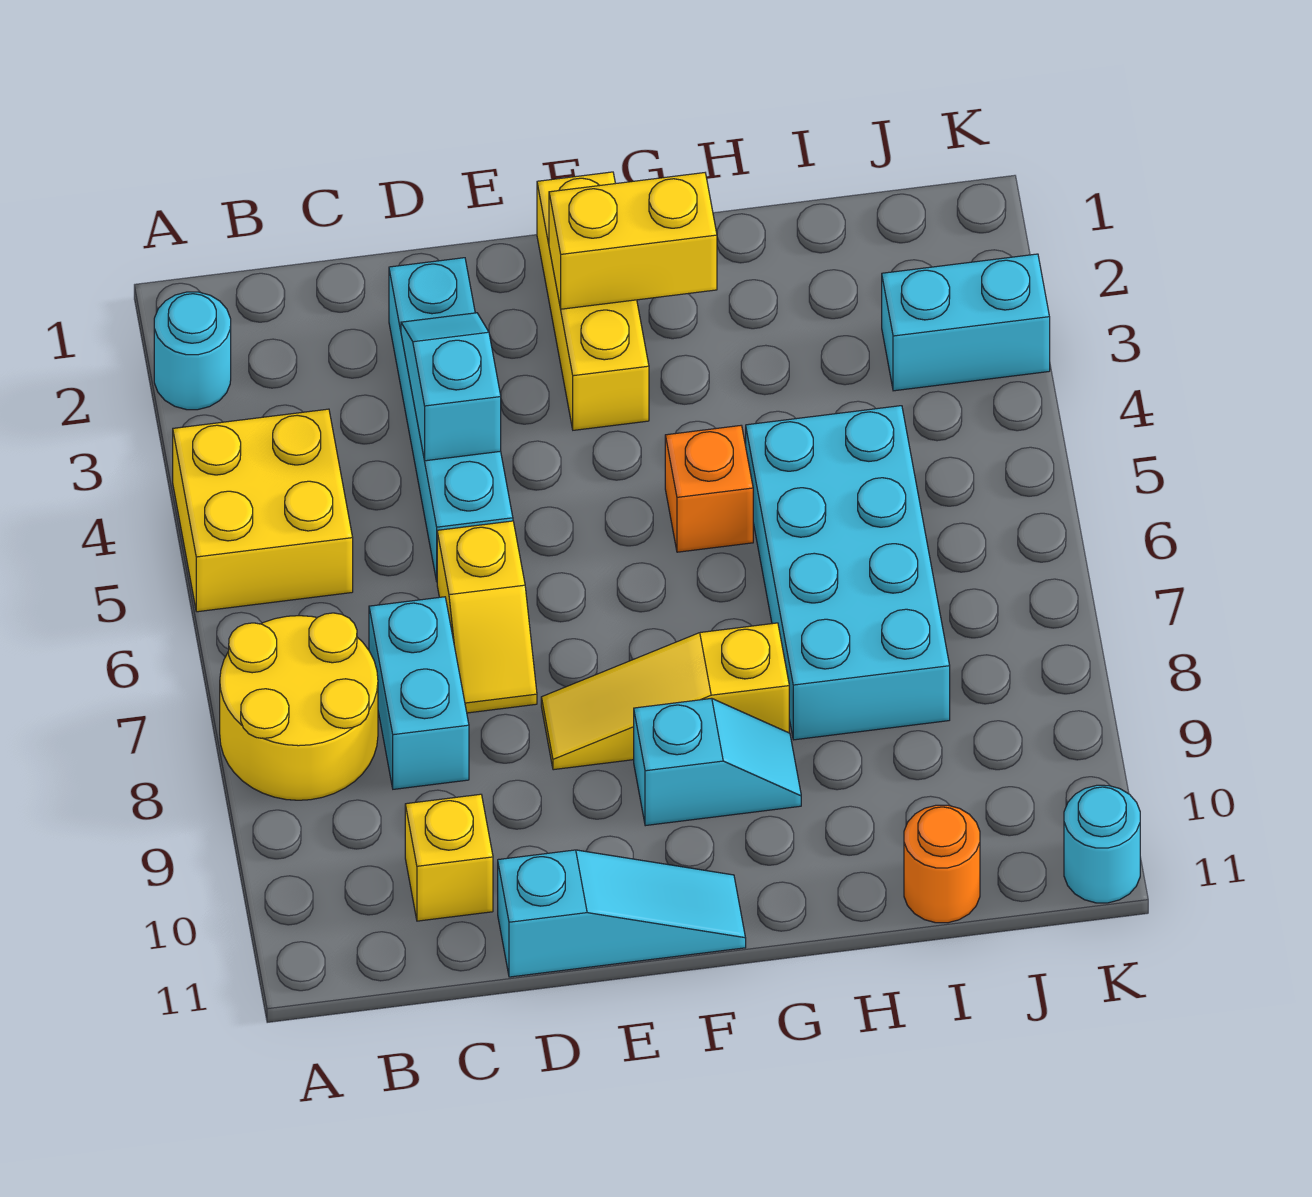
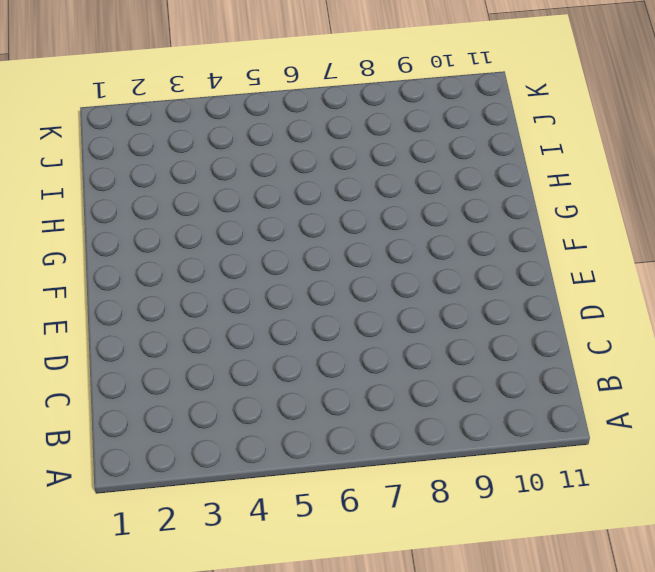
none -> cyan round brick A2 level 1
none -> yellow brick A4:B5 level 1
none -> yellow round brick A7:B8 level 1

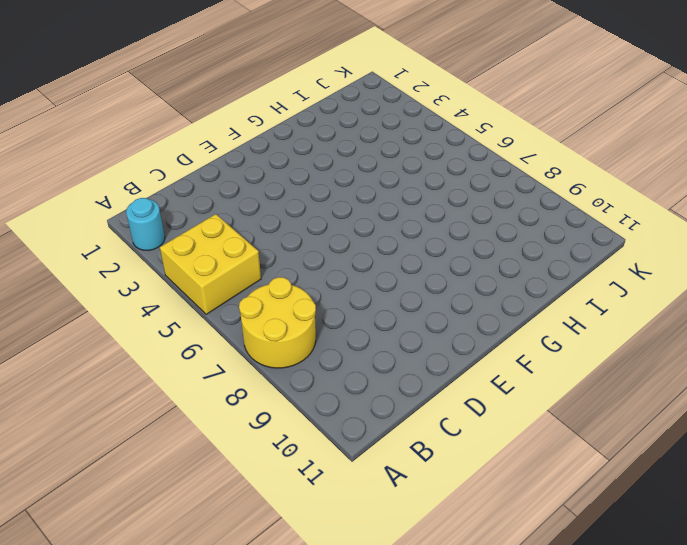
none -> cyan brick C7:C8 level 1
none -> yellow brick C10 level 1
none -> cyan brick D2:D5 level 1

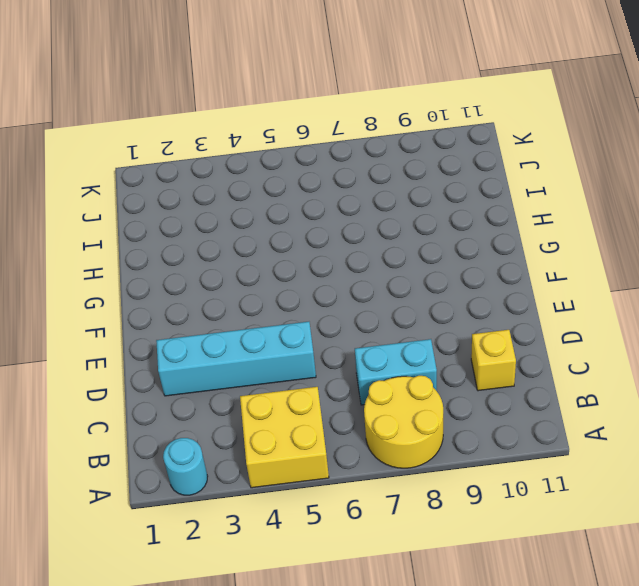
none -> yellow slope D6:D7 level 1 top 6
none -> cyan slope D11:F11 level 1 top D
none -> yellow slope E8:G8 level 1 top G

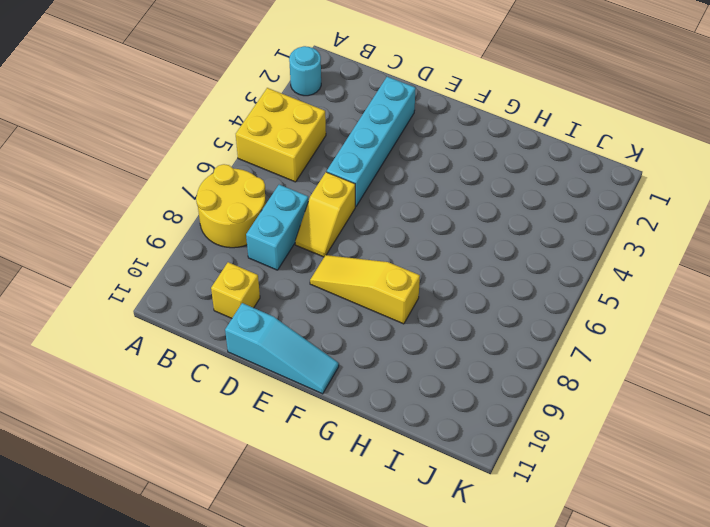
none -> yellow brick F1:F3 level 1
none -> cyan slope F9:G9 level 1 top F
none -> orange brick G5 level 1

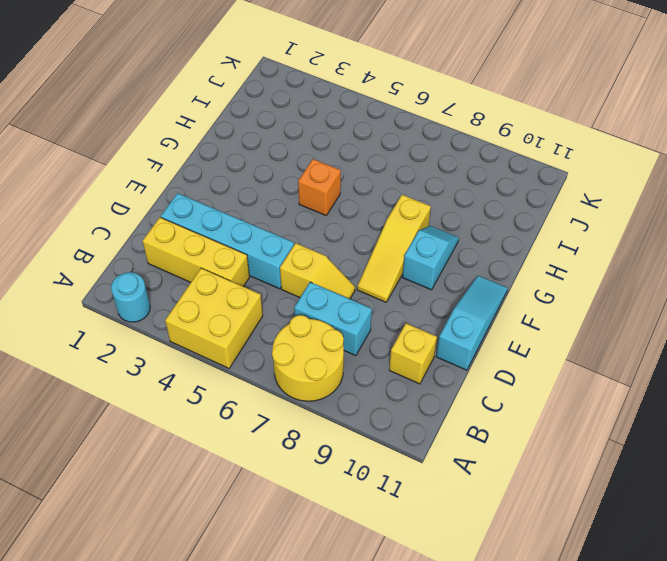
yellow brick C2:C4 level 1 -> yellow brick F1:F3 level 1
none -> cyan brick H5:I8 level 1
none -> orange round brick I11 level 1
none -> cyan brick J3:K3 level 1

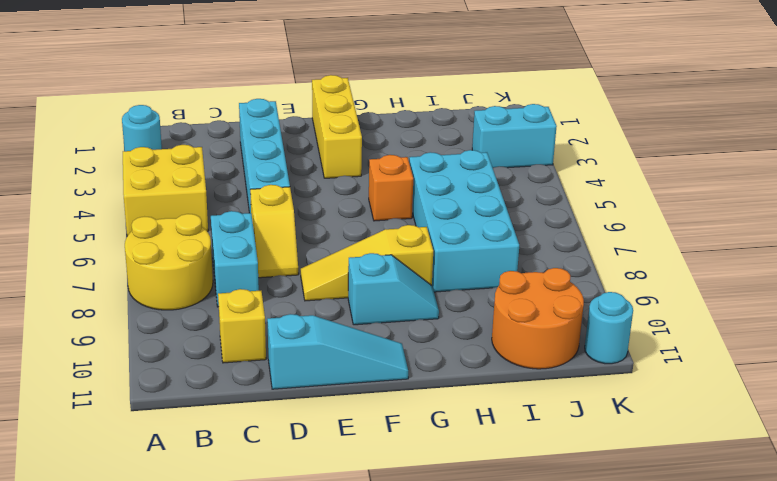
orange round brick I10:J11 level 1 -> orange round brick I11 level 1
none -> cyan slope D3:D4 level 2 top 4
none -> yellow brick F2:G2 level 2

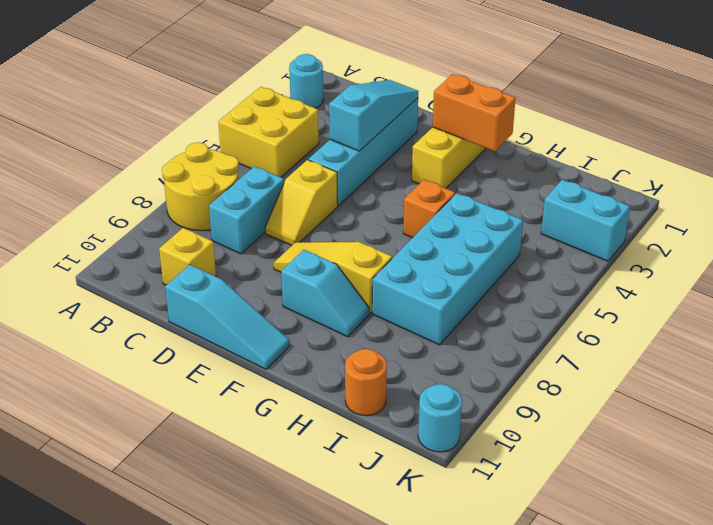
cyan slope D2:D4 level 2 top 4 -> cyan slope D3:D4 level 2 top 4
orange brick F2:G2 level 2 -> yellow brick F2:G2 level 2

